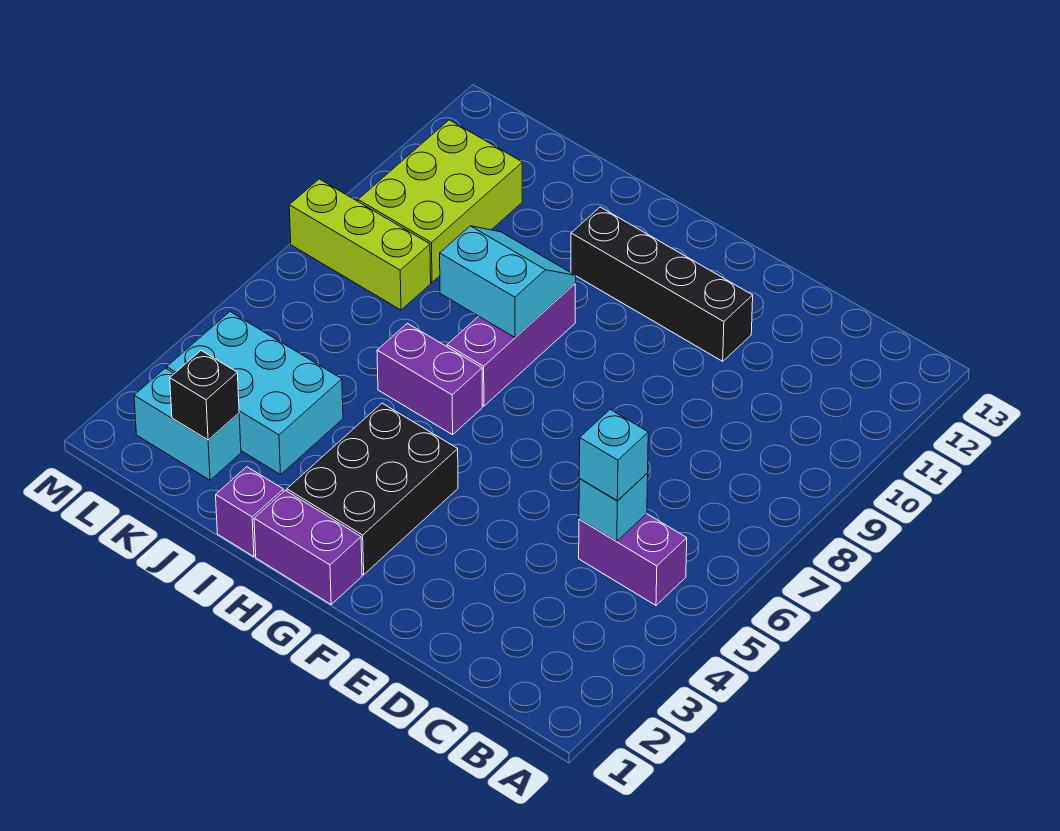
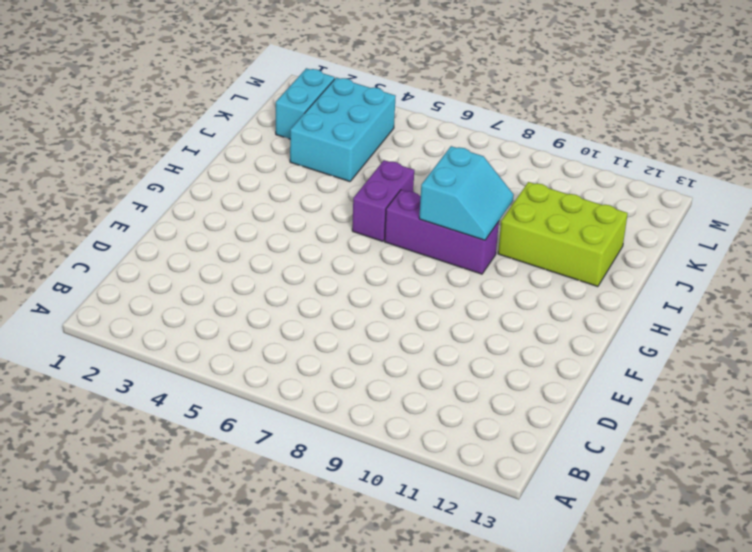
lime brick I10:J12 level 1 -> lime brick K9:L11 level 1
none -> purple brick B5:C5 level 1
none -> black brick E11:H11 level 1
none -> purple brick G1:H1 level 1

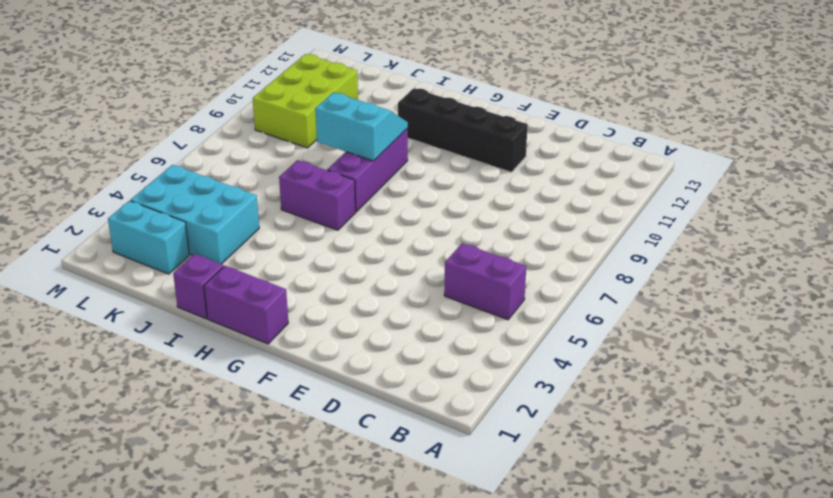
none -> black brick G2:H4 level 1
none -> lime brick K8:M8 level 1
none -> cyan brick C5 level 2

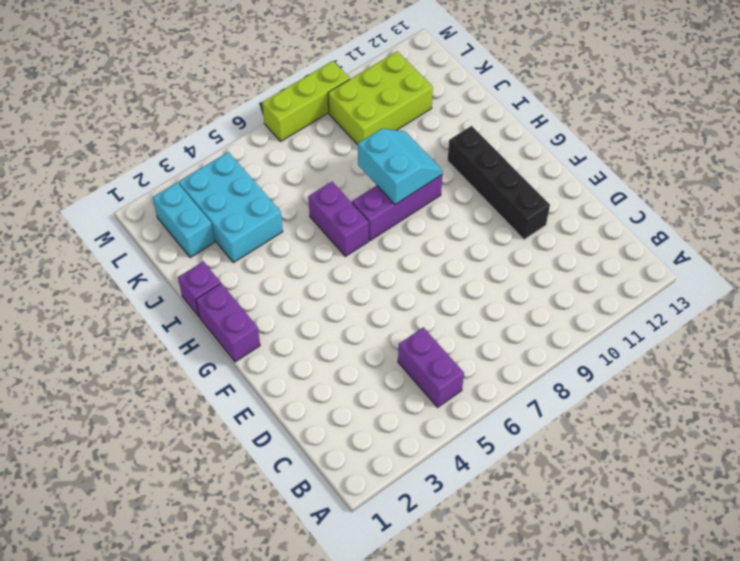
lime brick M7:M9 level 1 -> lime brick K8:M8 level 1
none -> black brick G2:H4 level 1
none -> cyan brick C5 level 2
none -> black brick K2 level 2

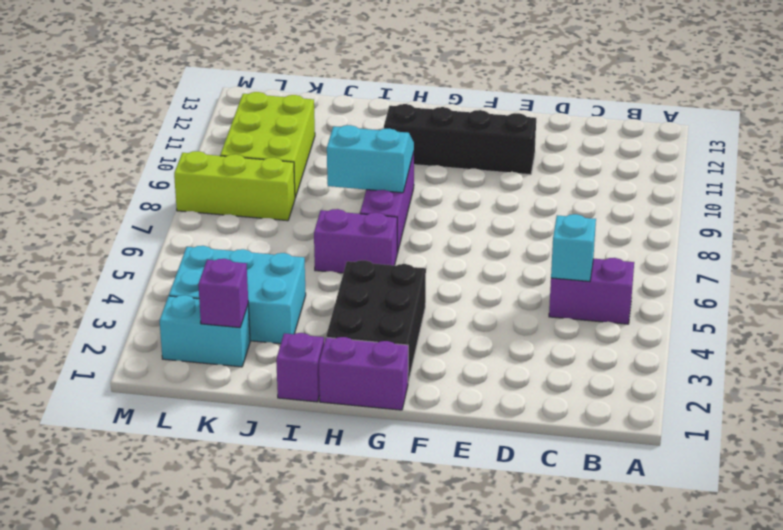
purple brick K2 level 2 -> black brick K2 level 2
none -> cyan brick C5 level 3

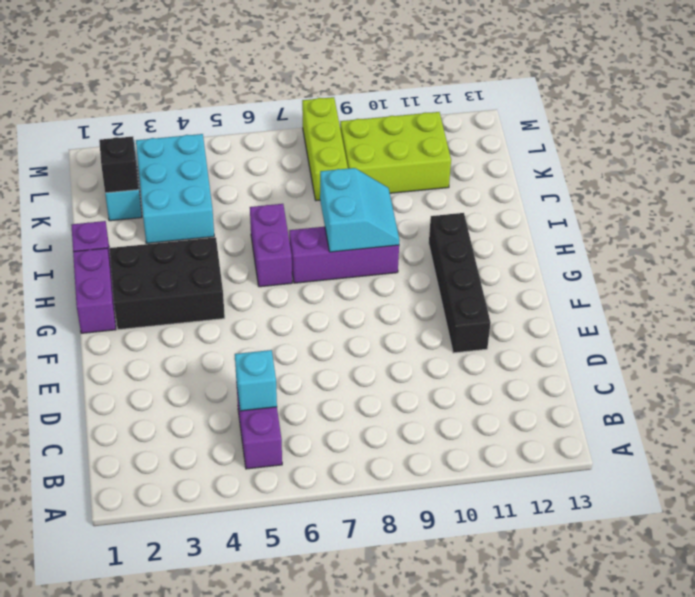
none -> cyan brick C5 level 3

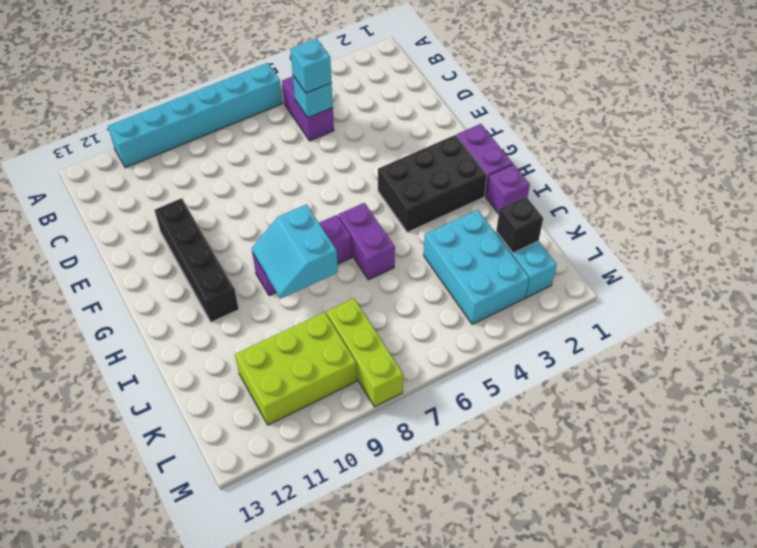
cyan brick A6:A11 level 1 -> none

